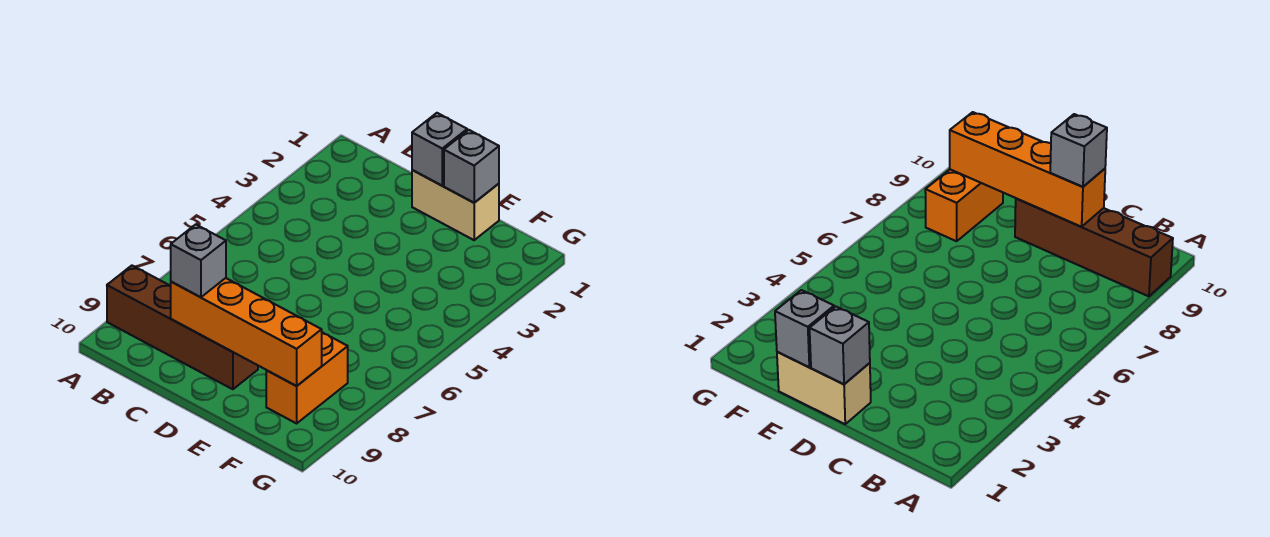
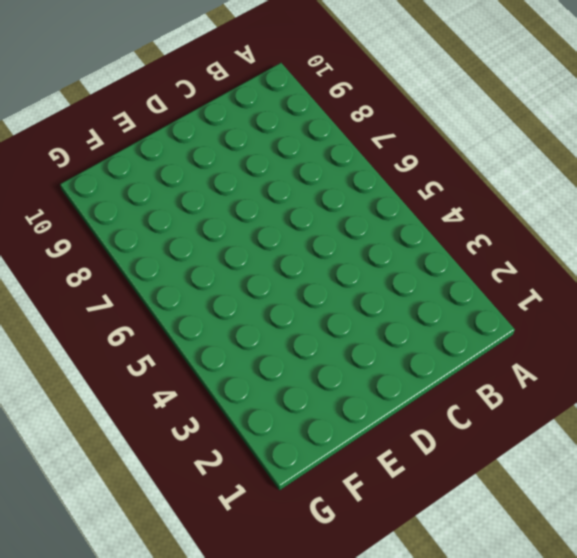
none -> brown brick A9:D9 level 1
none -> tan brick D1:E1 level 1

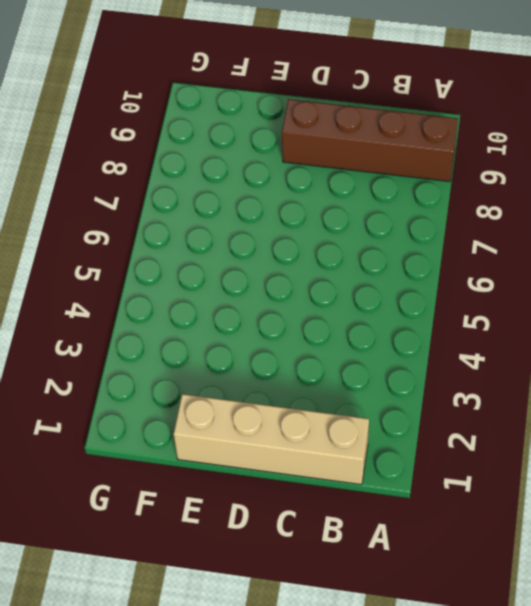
tan brick B1:E1 level 1 -> tan brick D1:E1 level 1
none -> orange brick F8:F9 level 1
none -> orange brick C9:F9 level 2

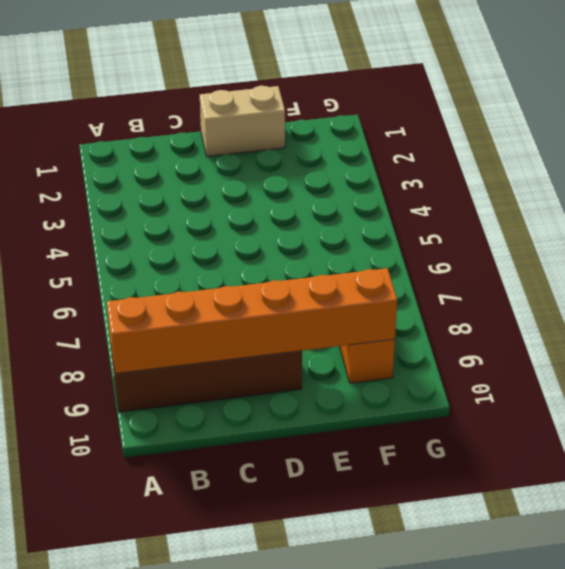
orange brick A9:F9 level 2 -> orange brick C9:F9 level 2
none -> grey brick D1 level 2
none -> grey brick E1 level 2

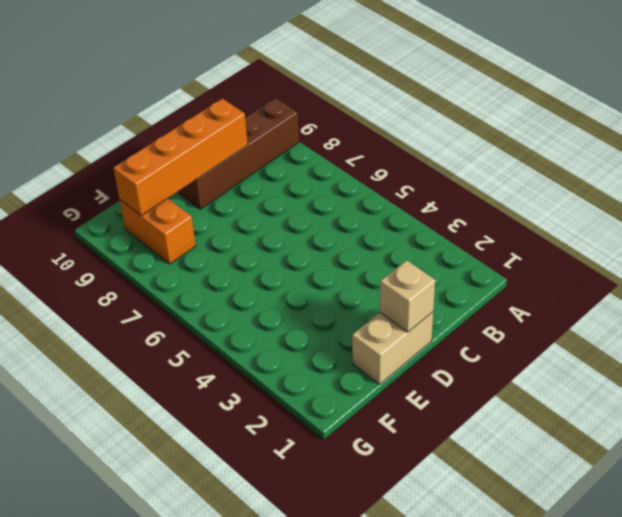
tan brick D1 level 2 -> grey brick D1 level 2
none -> grey brick E1 level 2
none -> grey brick C9 level 3

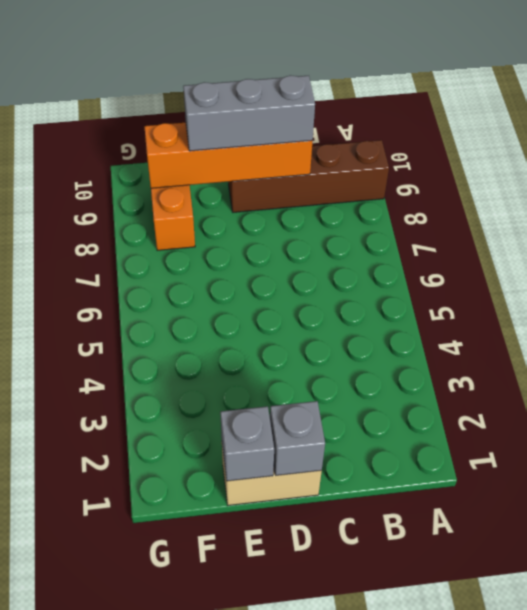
grey brick C9:E9 level 3 -> grey brick C9 level 3

